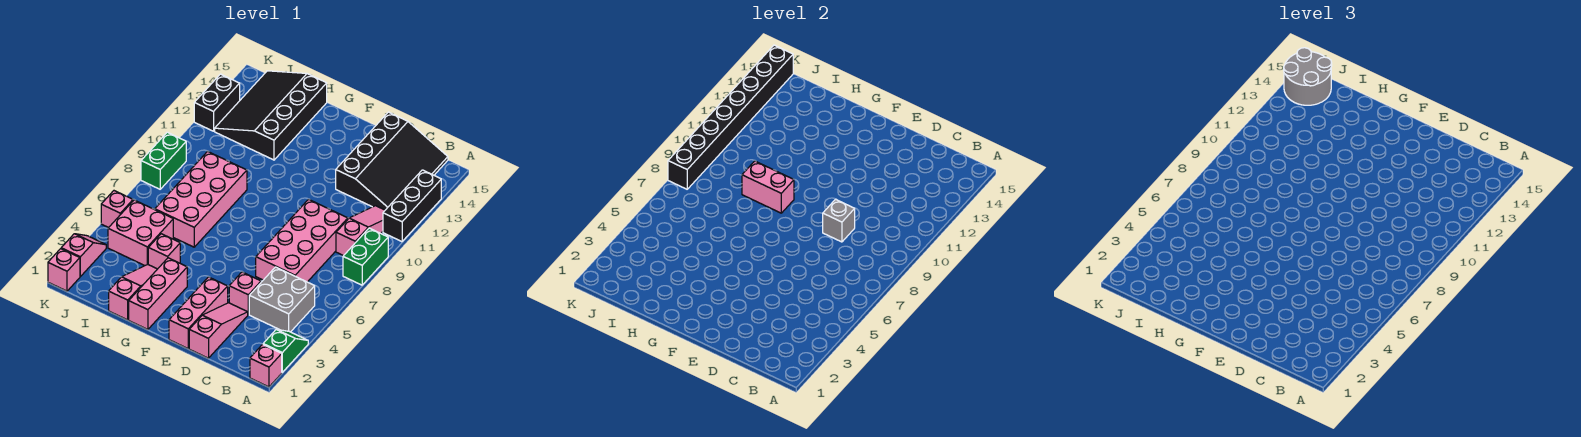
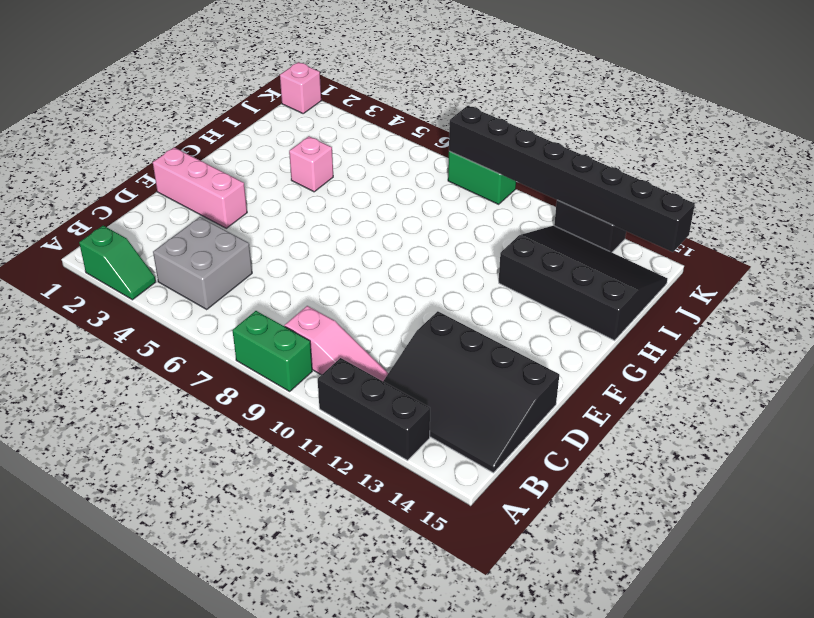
none -> pink brick A1 level 1
none -> pink brick C6:D9 level 1
none -> pink slope D1:D3 level 1 top 1

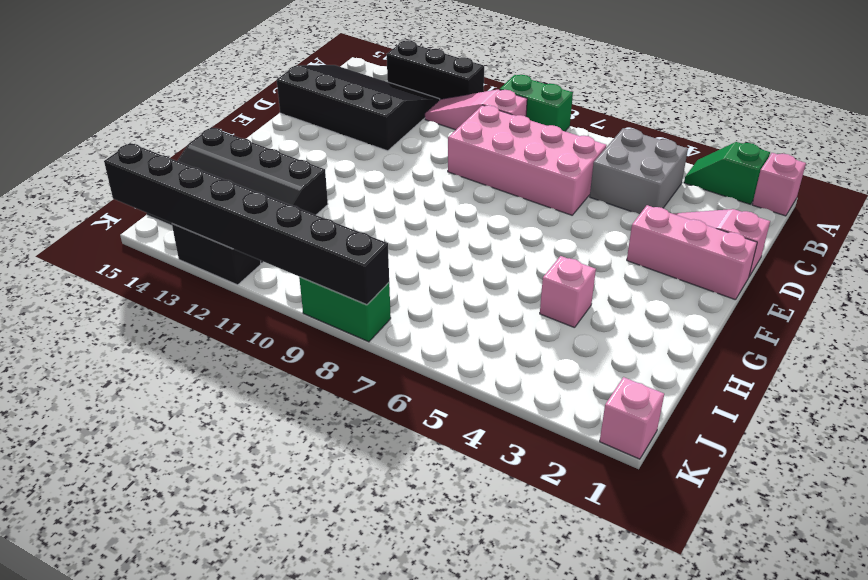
none -> pink brick D4 level 1
none -> pink brick G1:G3 level 1
none -> pink slope H1:H3 level 1 top 1

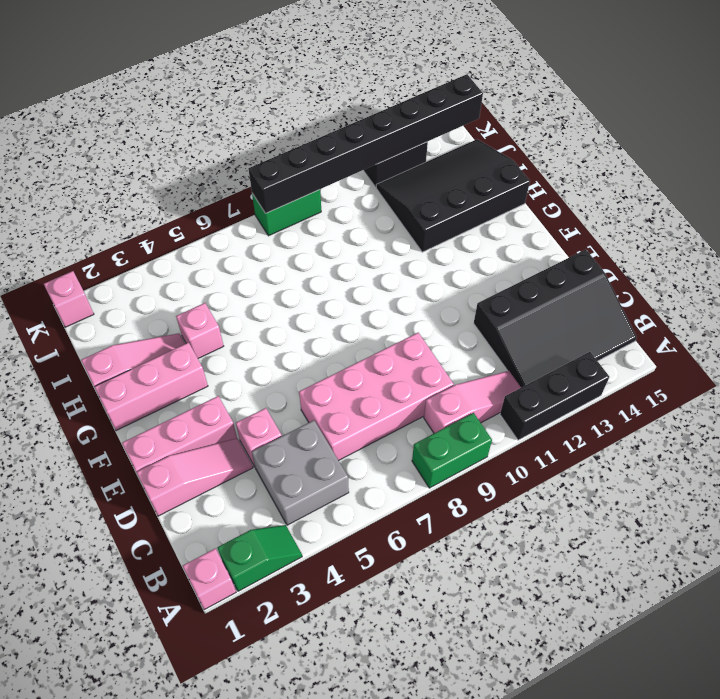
none -> pink brick H6:I9 level 1
none -> pink brick I4:J5 level 1
none -> pink slope K2:K3 level 1 top 2

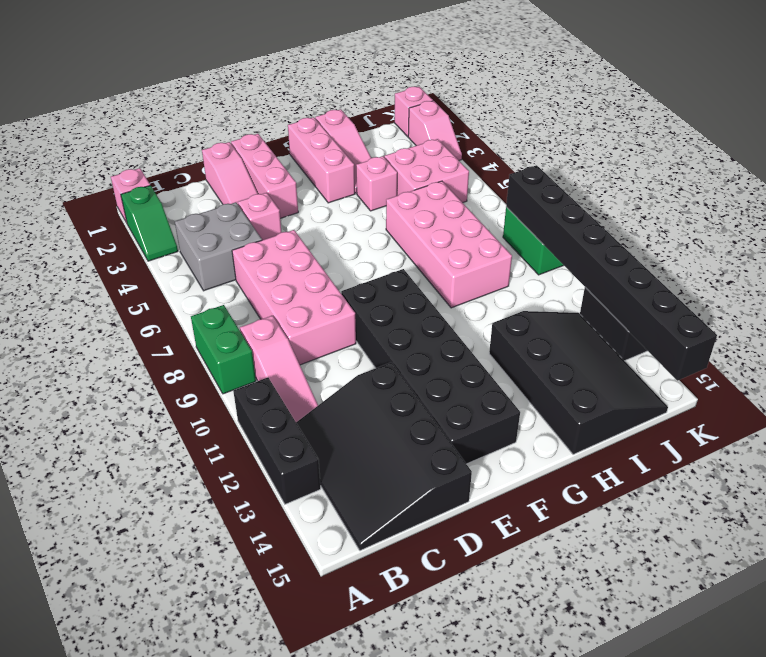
black brick E9:F14 level 1 -> none
none -> pink brick K5 level 1
none -> grey brick D9 level 2
none -> pink brick G9:H9 level 2

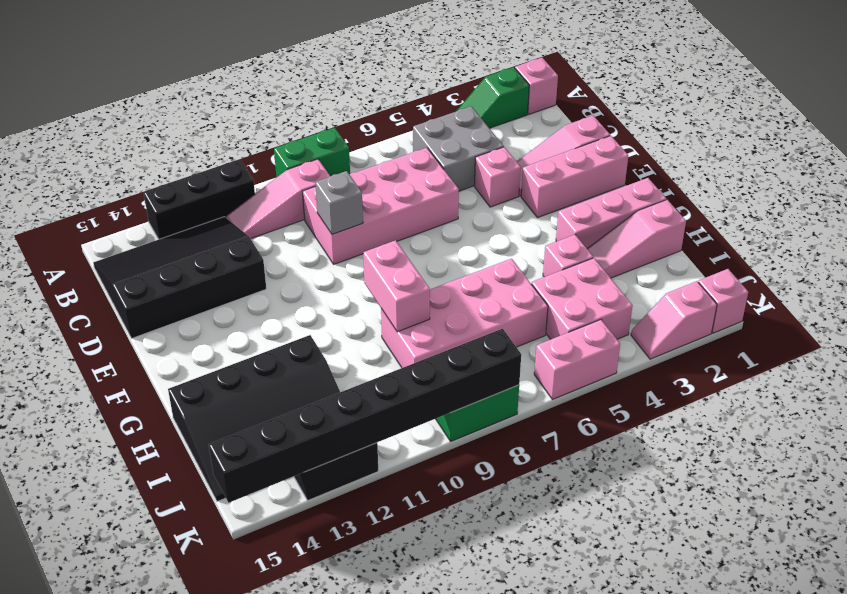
pink brick K5:K6 level 1 -> pink brick K5 level 1
none -> grey round brick J14:K15 level 3

